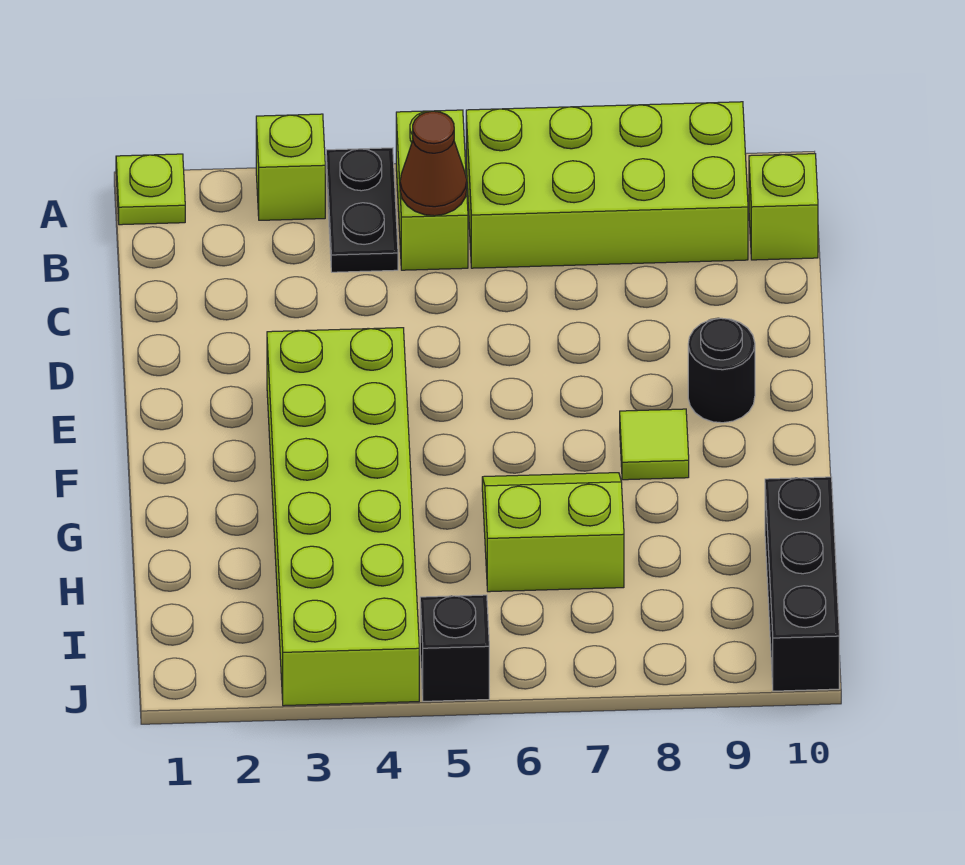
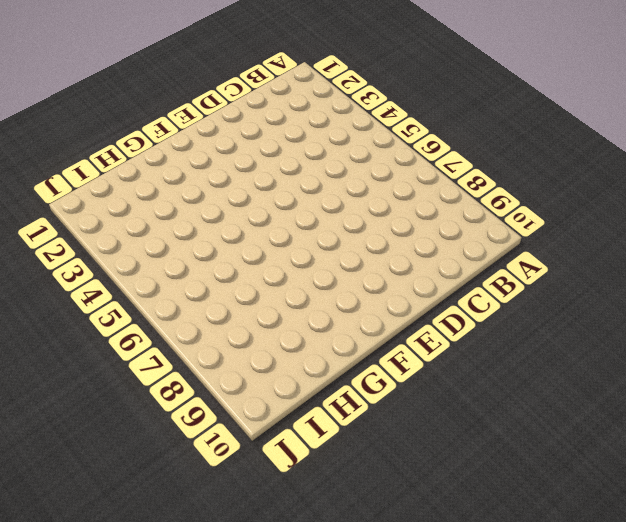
none -> lime plate A1 level 1
none -> lime brick A3 level 1
none -> black plate A4:B4 level 1

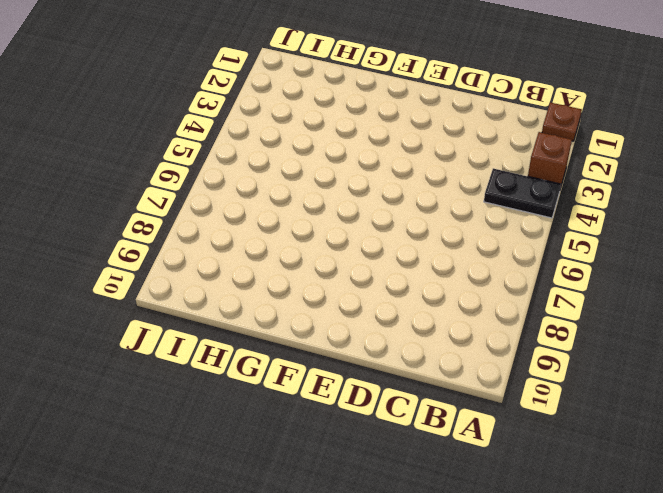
brown plate A1 level 1 -> lime plate A1 level 1
brown brick A3 level 1 -> lime brick A3 level 1
none -> lime brick A5:B5 level 1
none -> lime brick A6:B9 level 1
none -> lime brick B10 level 1

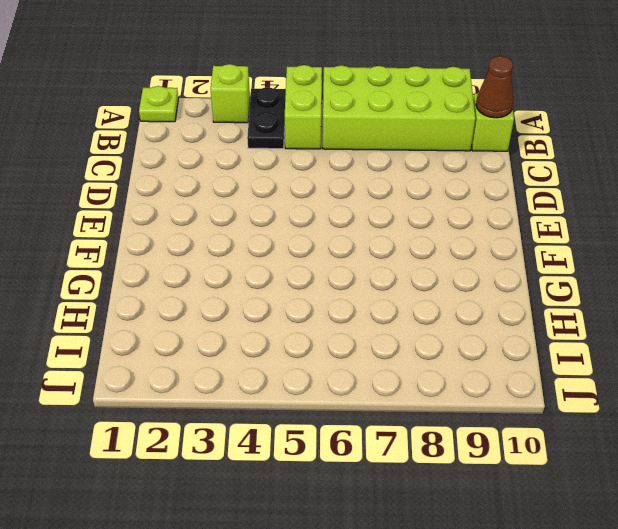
brown cone B10 level 2 -> brown cone B5 level 2
none -> lime brick E3:J4 level 1
none -> black round brick E9 level 1
none -> lime tile F8 level 1

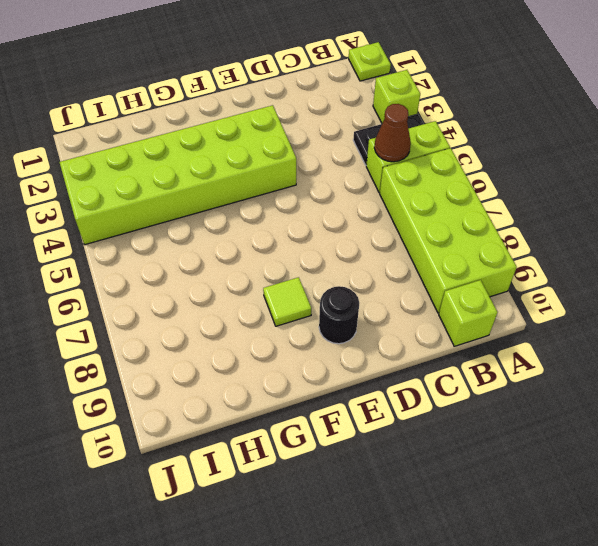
none -> lime slope G6:H7 level 1 top H
none -> black brick H10:J10 level 1
none -> black brick J5 level 1

